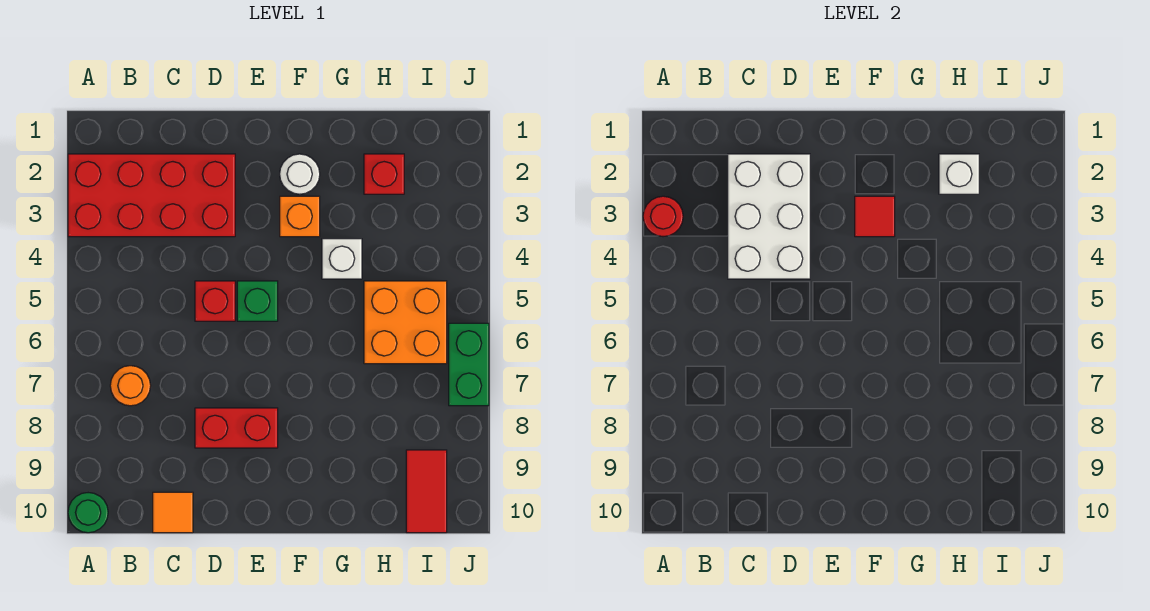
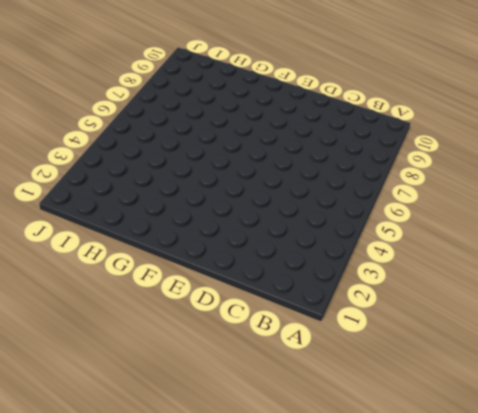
none -> red brick A2:D3 level 1
none -> green round brick A10 level 1
none -> orange round brick B7 level 1

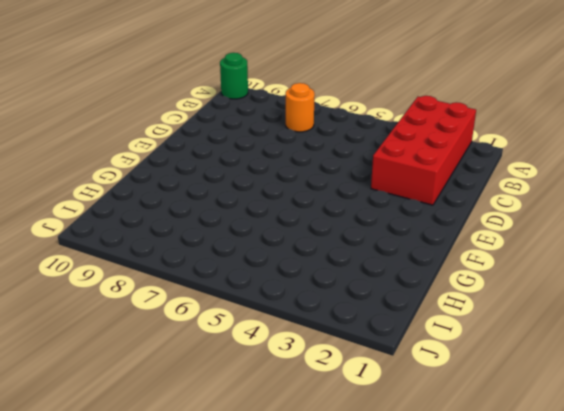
none -> orange tile C10 level 1
none -> red brick D5 level 1
none -> red brick D8:E8 level 1

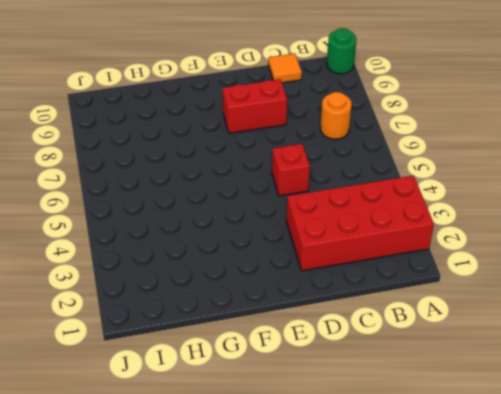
none -> green brick E5 level 1
none -> white round brick F2 level 1
none -> orange brick F3 level 1

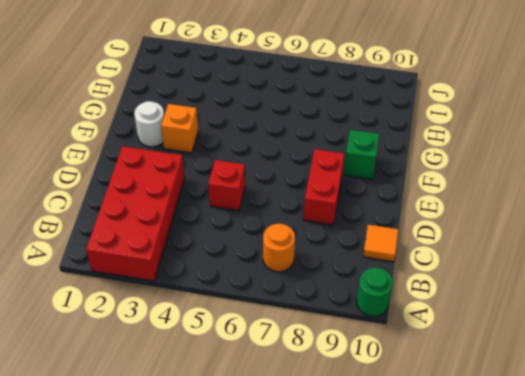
green brick F9 level 1 -> green brick E5 level 1
none -> white brick G4 level 1
none -> red brick H2 level 1
none -> orange brick H5:I6 level 1

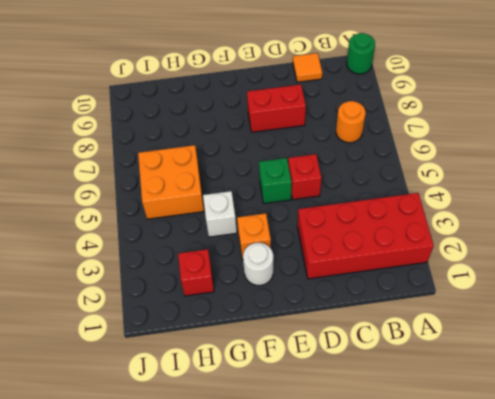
none -> red tile I9:I10 level 1
none -> green brick J6:J7 level 1
none -> red round brick A3 level 2

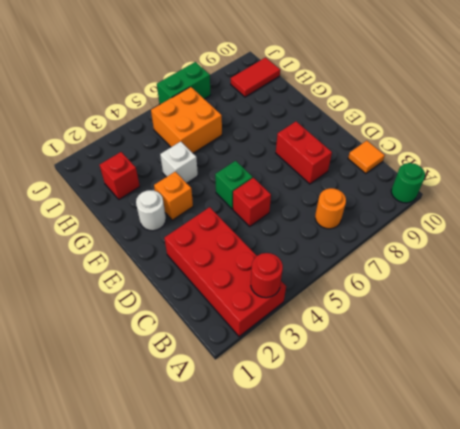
none -> white brick C2:D4 level 2
none -> red tile F3 level 2
none -> white brick H2 level 2

